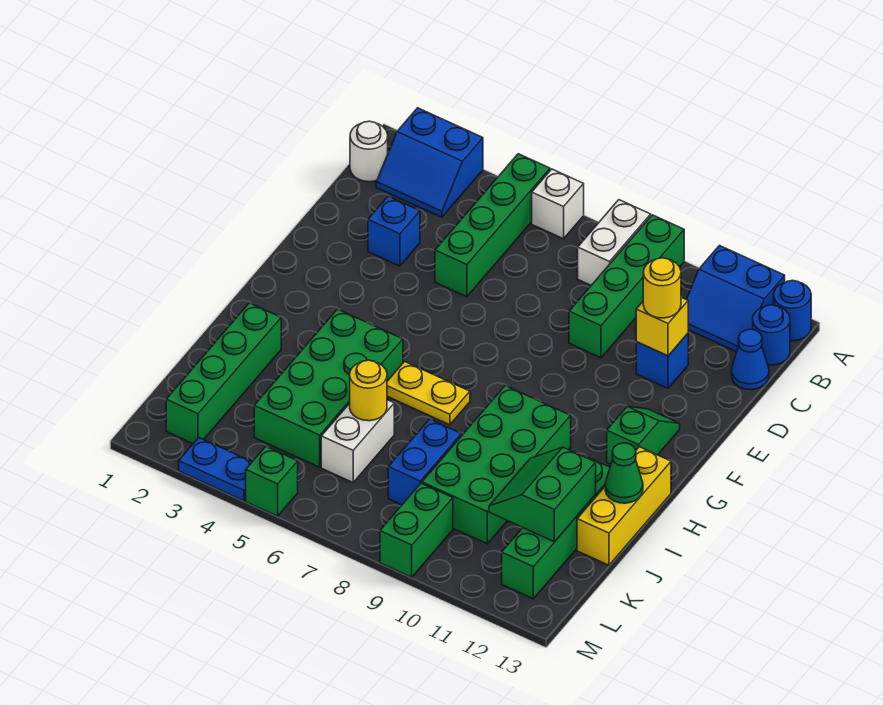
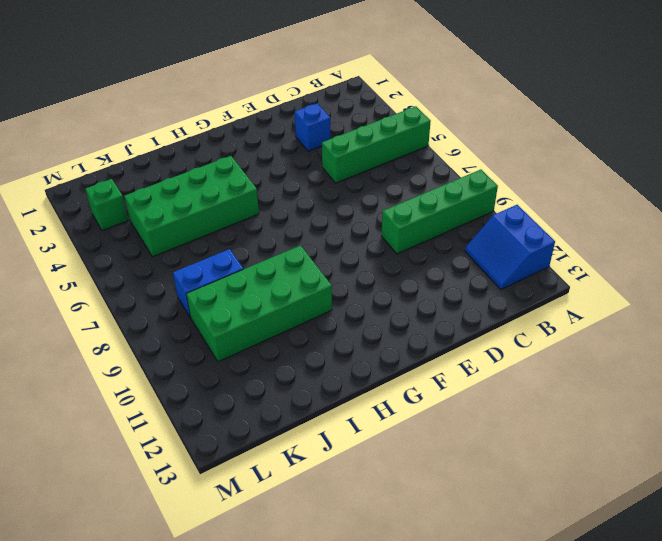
green brick L3 level 1 -> green brick M5 level 1
none -> blue slope A2:B3 level 1 top A
none -> white brick A6 level 1
none -> white brick A8:B8 level 1

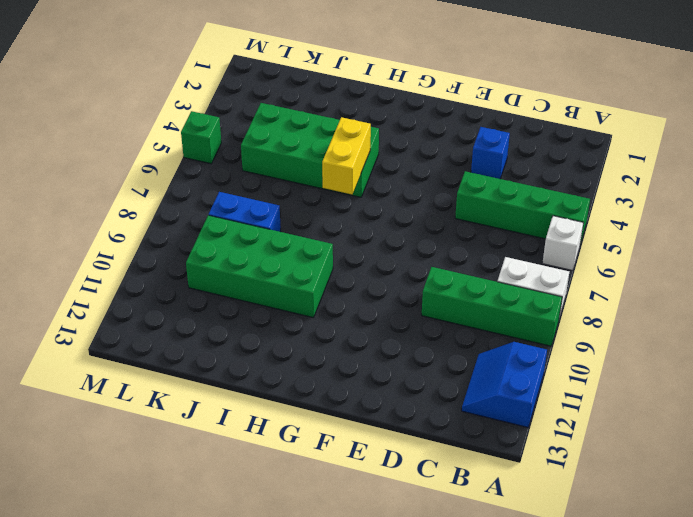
yellow brick H5:H6 level 2 -> none
none -> blue slope A2:B3 level 1 top A
none -> blue round brick A13 level 1
none -> white round brick B1 level 1

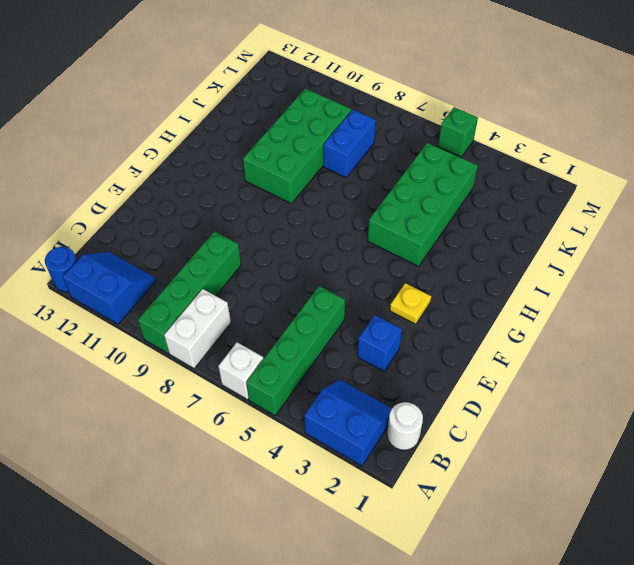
yellow plate F3 level 1 -> none
none -> blue round brick B13 level 1
none -> blue cone C13 level 1
none -> blue brick D11 level 1

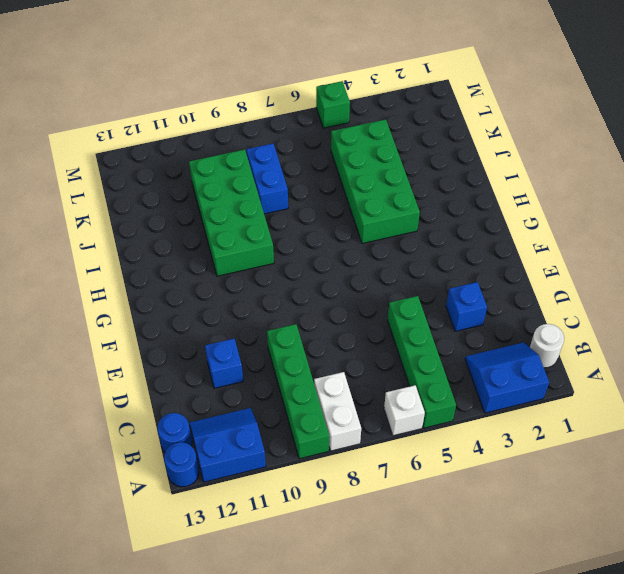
none -> blue cone C13 level 1
none -> green slope F12:G12 level 1 top G
none -> yellow plate H6:H7 level 1

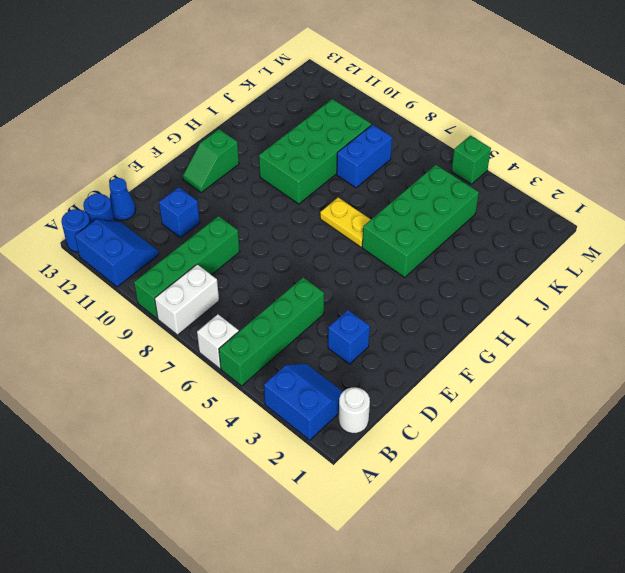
none -> yellow brick H13:J13 level 1
none -> green brick I2:L2 level 1
none -> green brick I12:L12 level 1

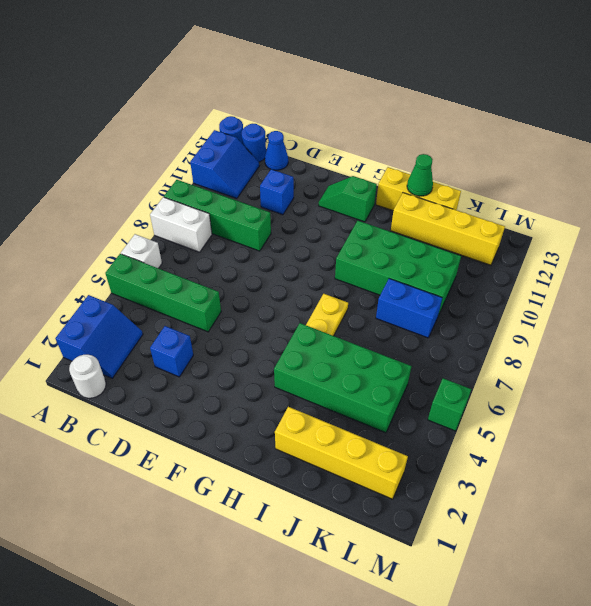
yellow brick I2:L2 level 1 -> green brick I2:L2 level 1
yellow brick I12:L12 level 1 -> green brick I12:L12 level 1
none -> white brick J6:K6 level 1
none -> green brick L9:M9 level 1
none -> blue plate M3:M4 level 1

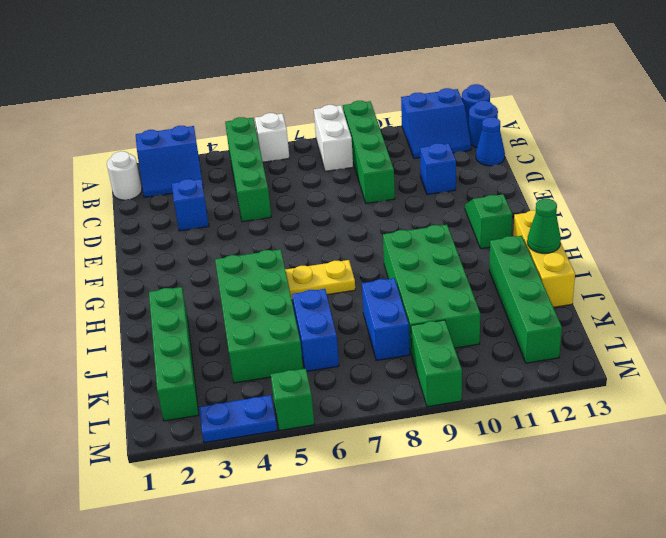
blue brick J6:K6 level 1 -> white brick J6:K6 level 1
none -> yellow brick D11 level 2
none -> yellow round brick J6 level 2
none -> green slope J11:K12 level 2 top 12

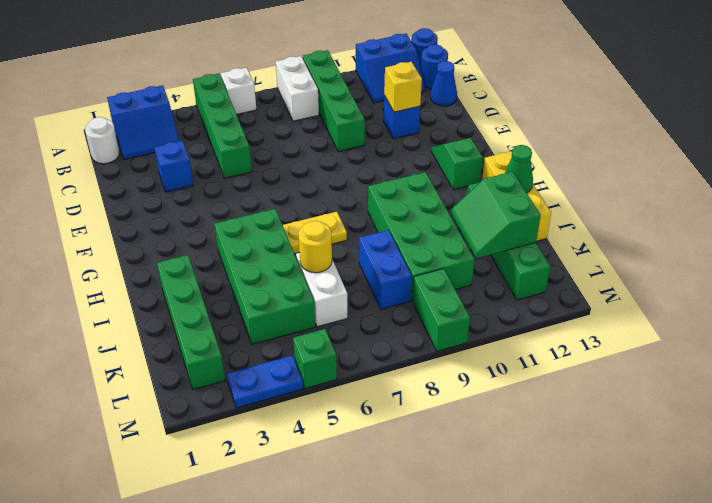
none -> yellow round brick D11 level 3

